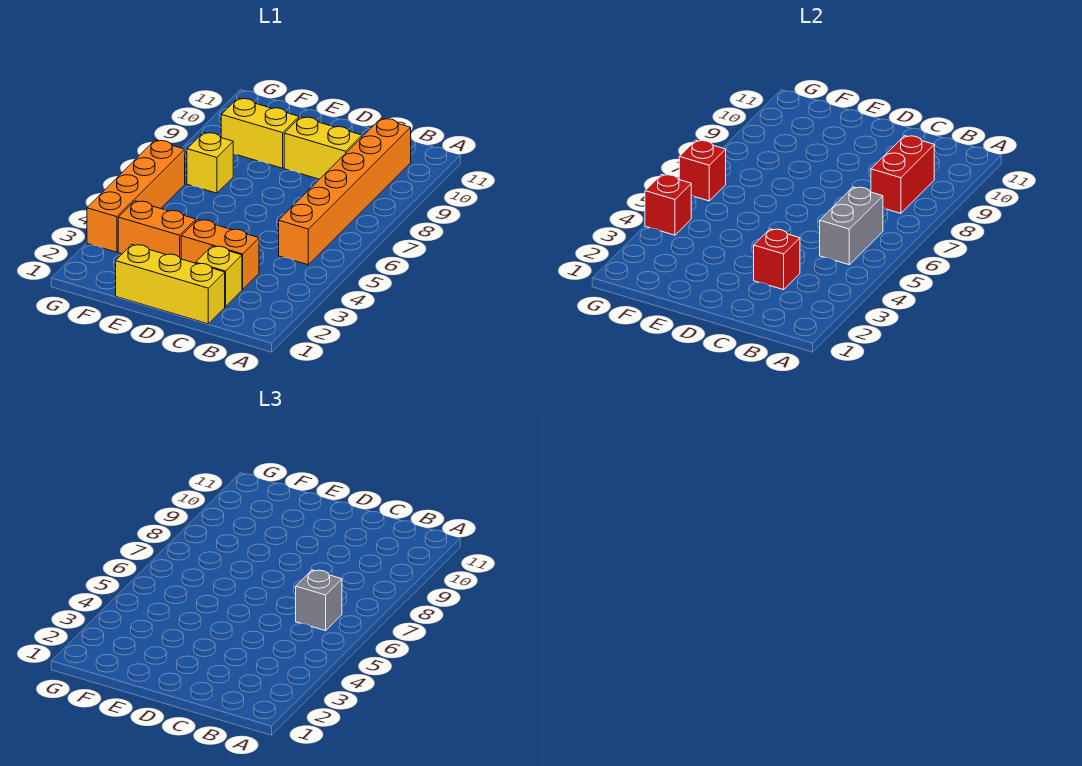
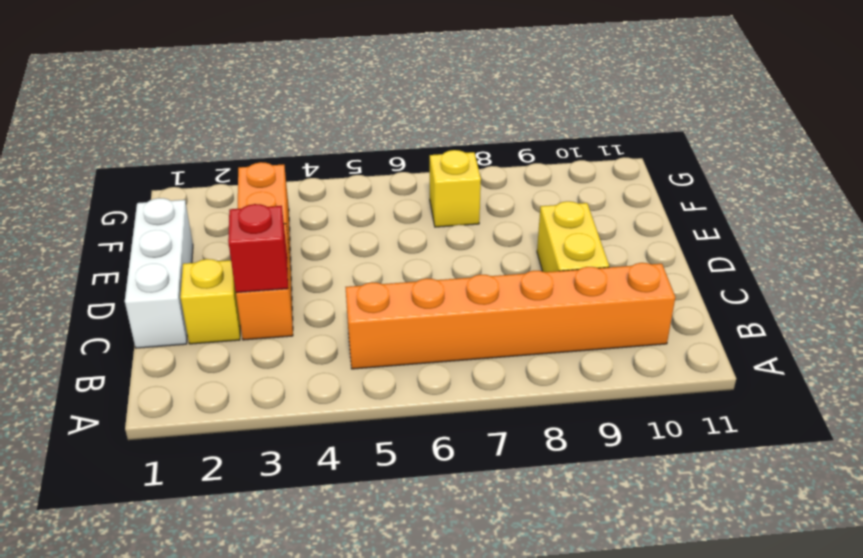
white brick C1:E1 level 1 -> yellow brick C1:E1 level 1
none -> yellow brick E9:F9 level 1
none -> orange brick G3:G6 level 1
none -> grey brick B5:B6 level 2

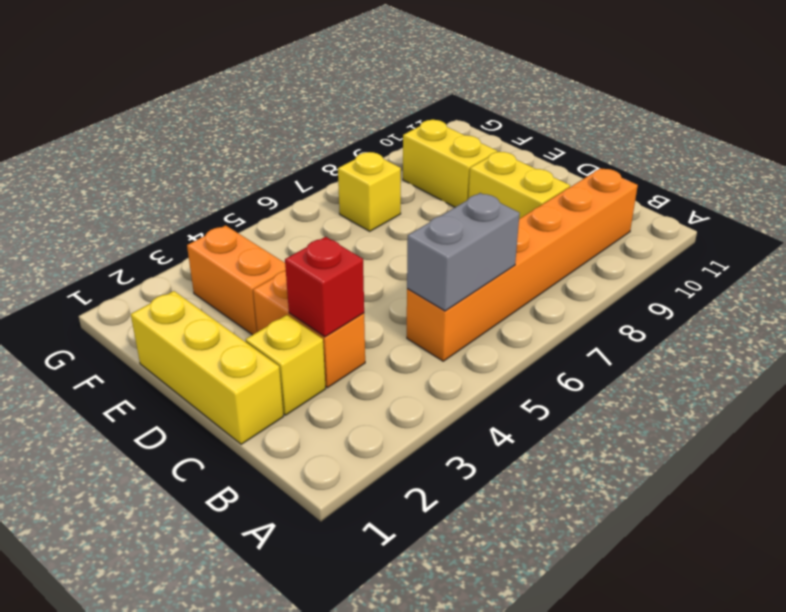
none -> orange brick G3:G6 level 1
none -> red brick B8:B9 level 2
none -> red brick G4 level 2

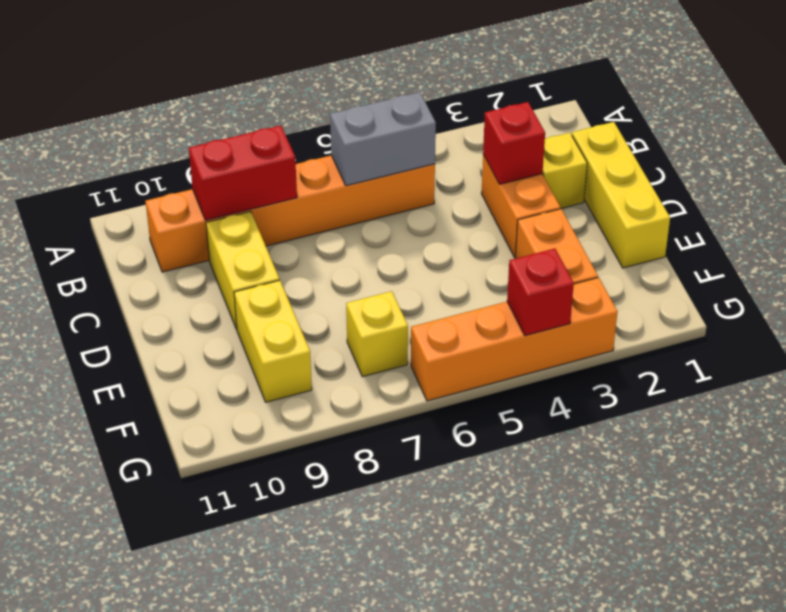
none -> red brick G6 level 2
none -> grey brick B6 level 3

